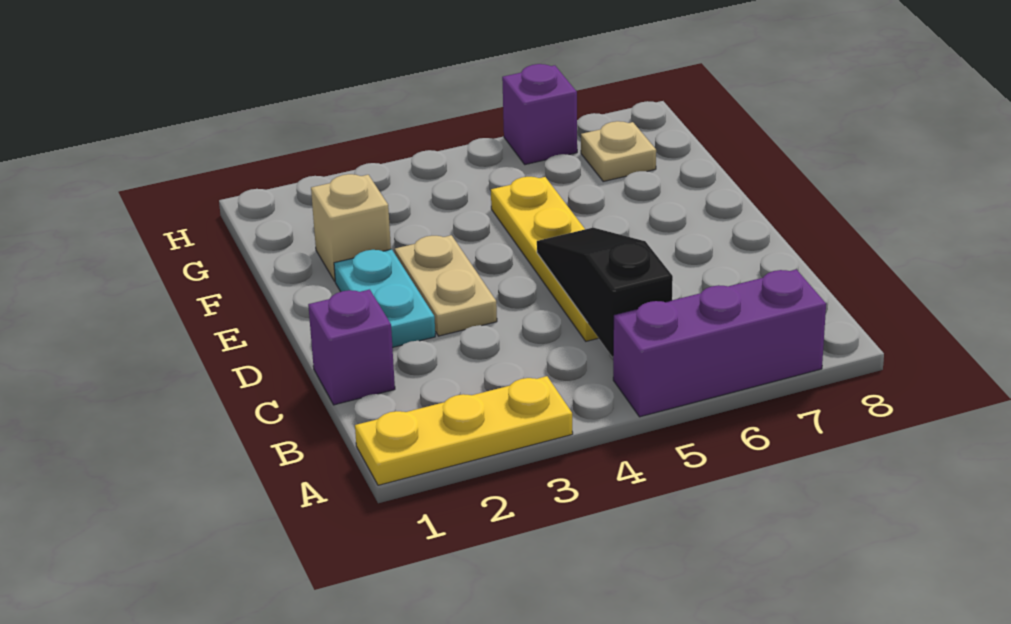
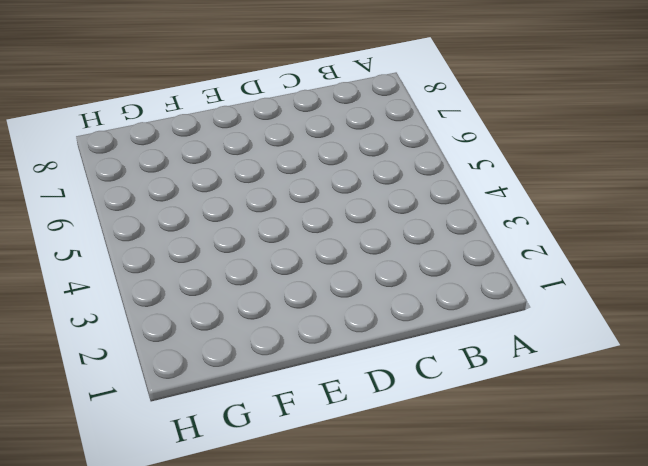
none -> yellow plate A1:A3 level 1
none -> purple brick A5:A7 level 1

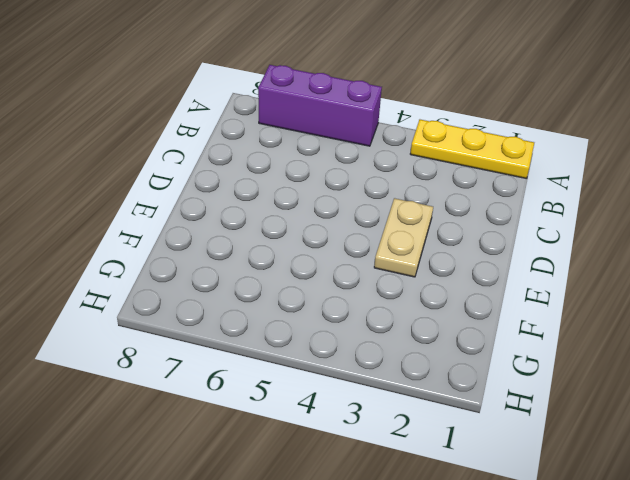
none -> purple brick C1 level 1
none -> yellow plate C5:F5 level 1

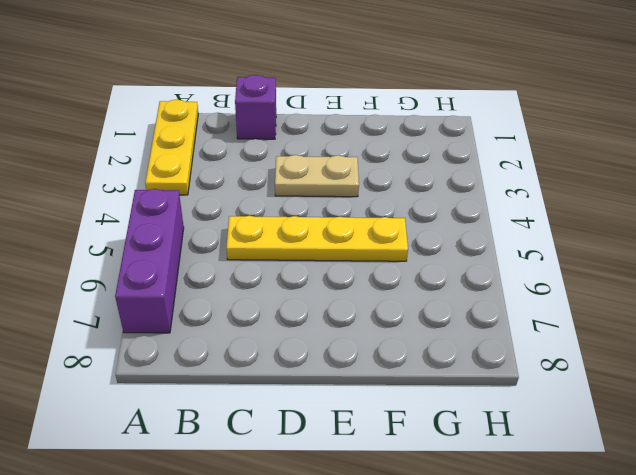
none -> cyan plate D2:E2 level 1
none -> tan brick F2 level 1

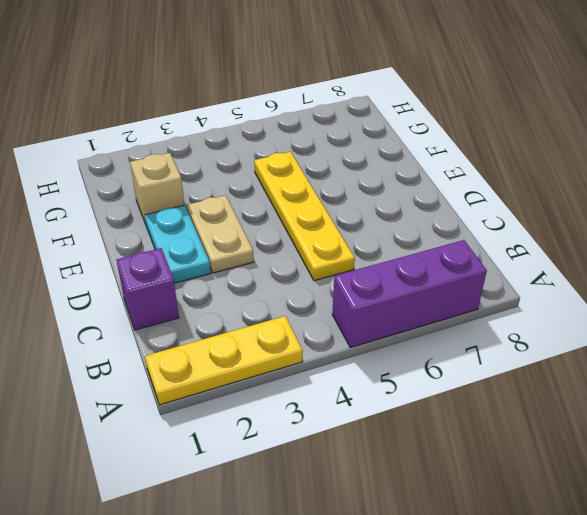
none -> tan plate G7 level 1
none -> purple brick H6 level 1

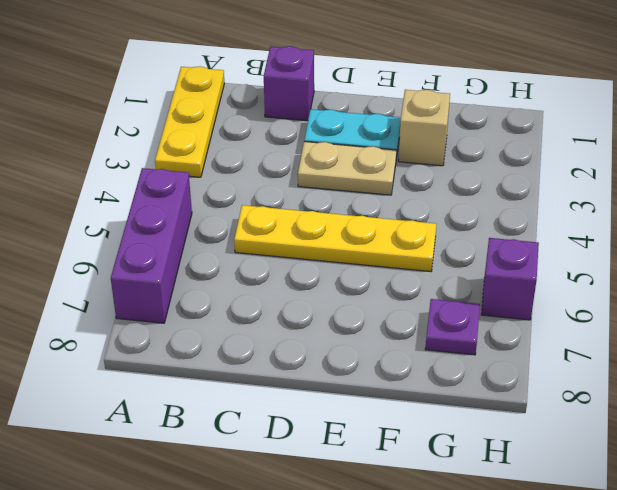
purple plate G7 level 1 -> tan plate G7 level 1
none -> black slope B5:D5 level 2 top B

